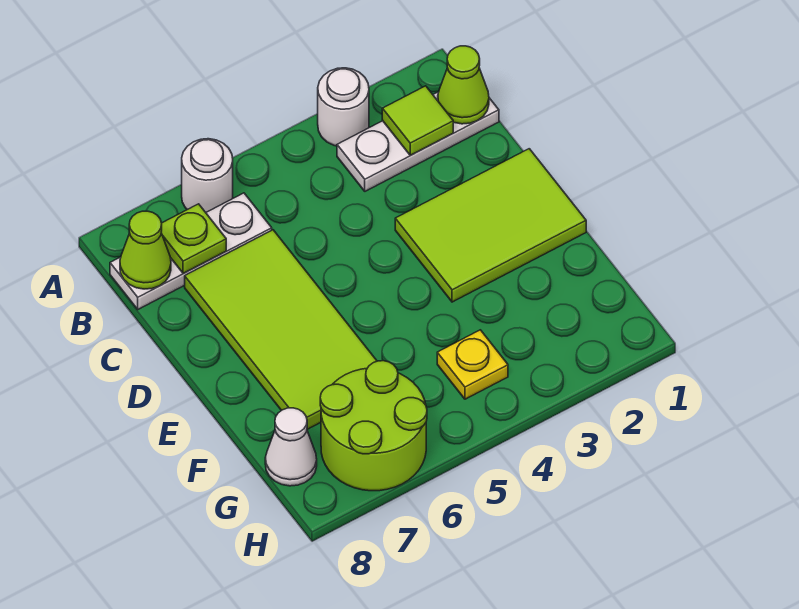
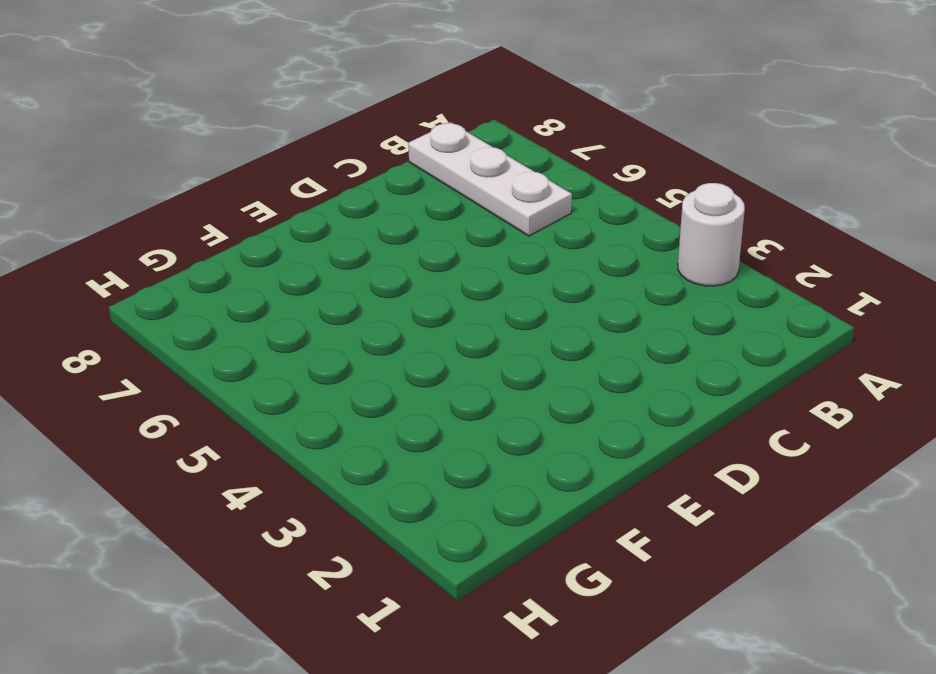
none -> white round brick A6 level 1
none -> white plate B1:B3 level 1
none -> lime tile C6:F7 level 1

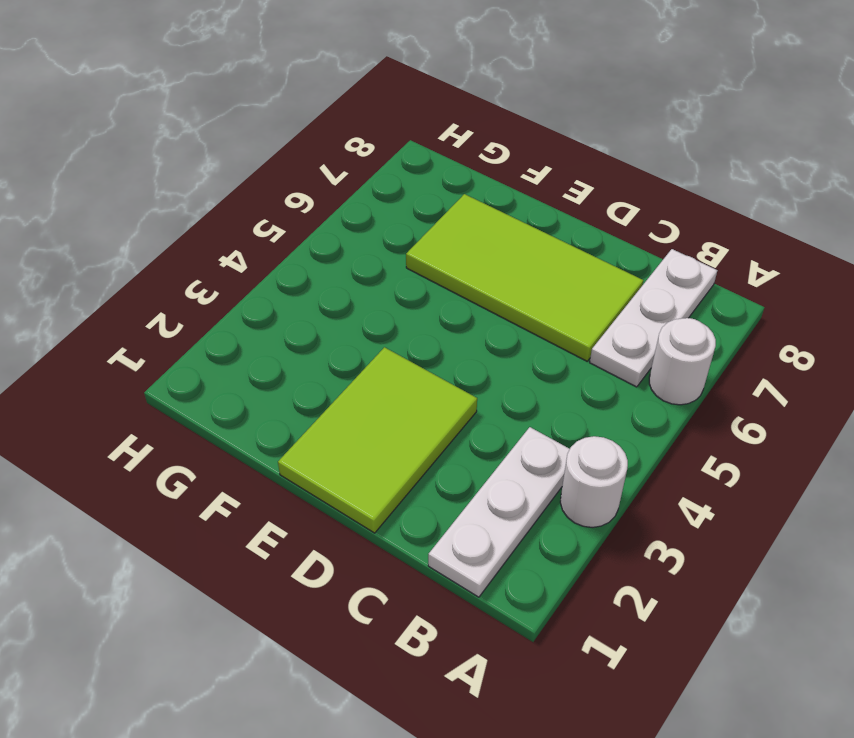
none -> yellow plate G4 level 1
none -> lime round brick G6:H7 level 1
none -> white cone G8 level 1

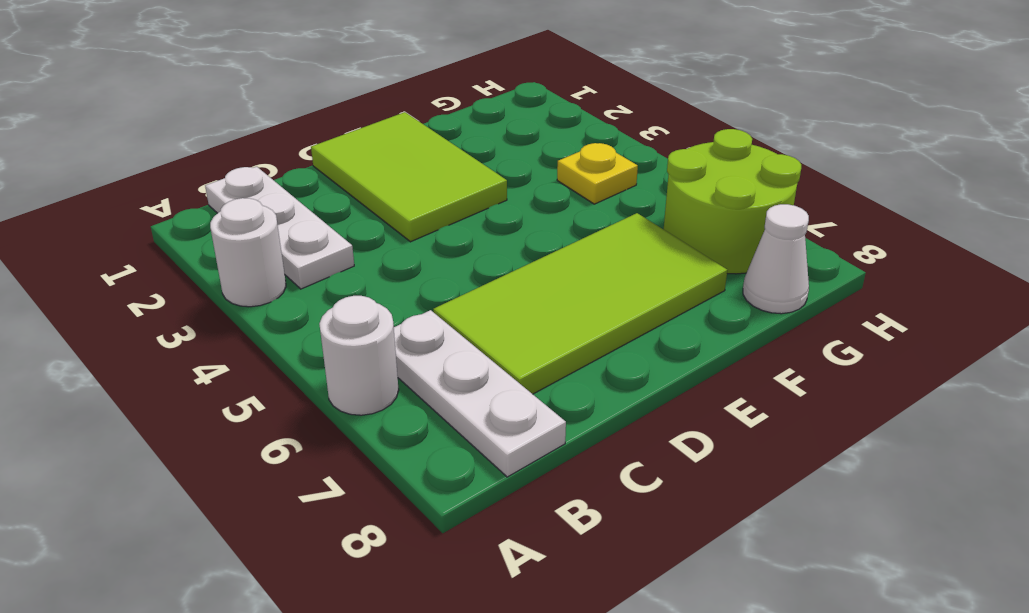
none -> lime cone B1 level 2
none -> lime tile B2 level 2
none -> lime plate B7 level 2

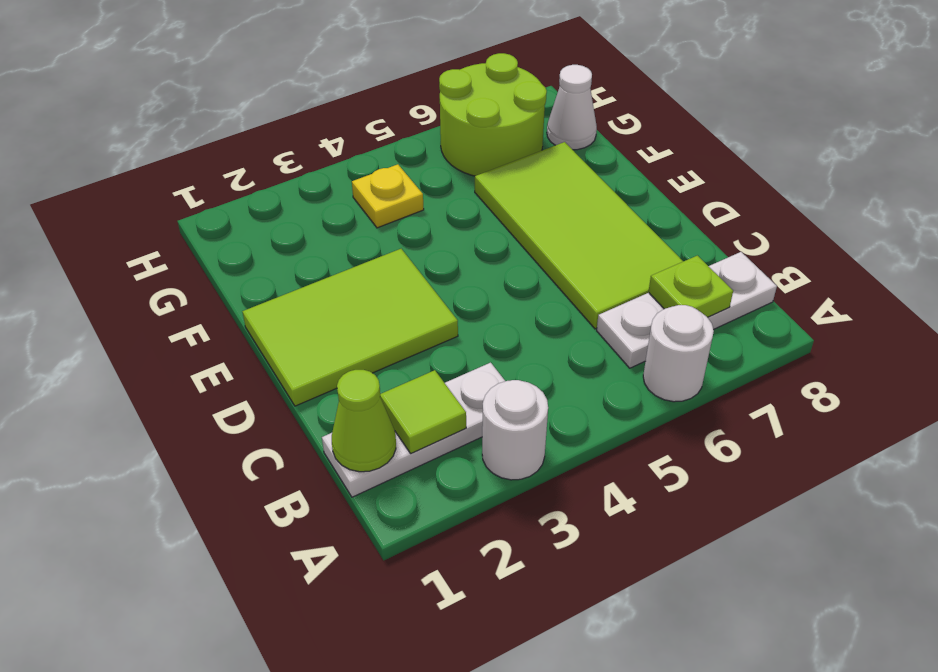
none -> lime cone B8 level 2

